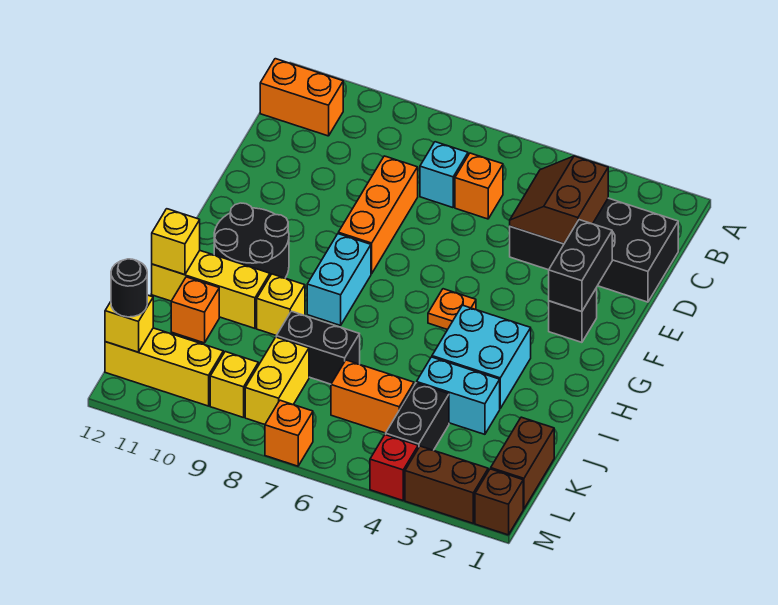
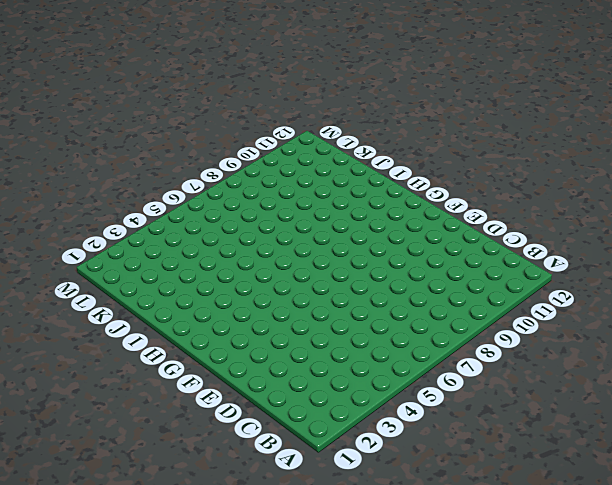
none -> orange brick B11:B12 level 1
none -> black brick C1:D4 level 1
none -> orange brick C6 level 1
none -> cyan brick C7 level 1

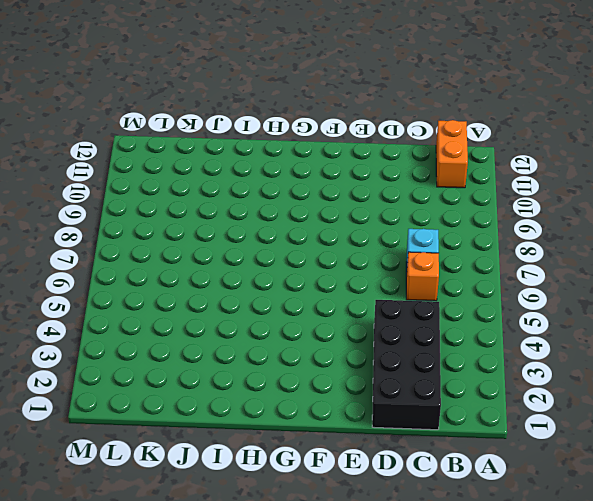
none -> orange brick D8:F8 level 1
none -> black brick F2 level 1
none -> orange plate G5 level 1
none -> cyan brick G8:H8 level 1

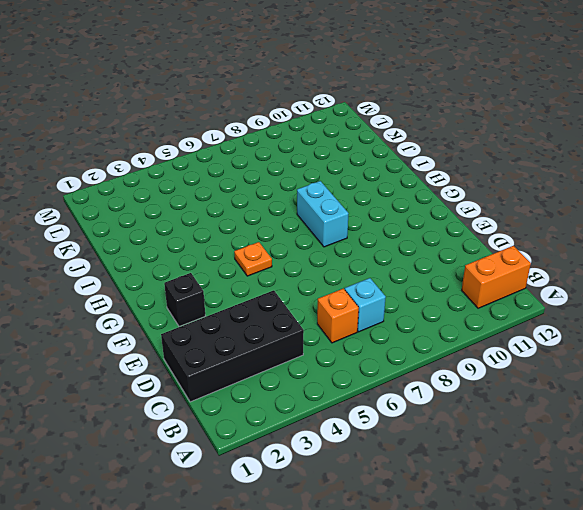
none -> orange brick D8:F8 level 1
none -> black round brick G10:H11 level 1
none -> cyan brick H3:I4 level 1
none -> yellow brick I9 level 1

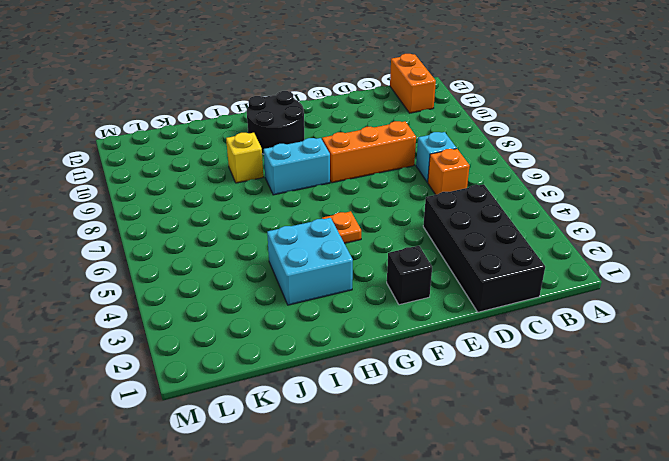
none -> yellow brick I10:I12 level 1
none -> cyan brick J3:J4 level 1
none -> black brick J7:J8 level 1
none -> orange brick J11 level 1

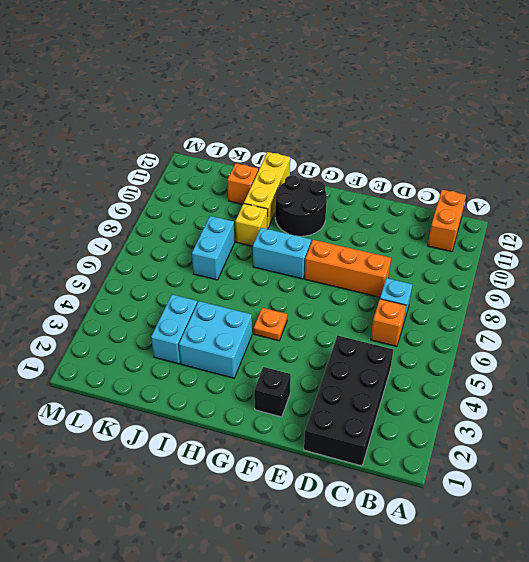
cyan brick J7:J8 level 1 -> black brick J7:J8 level 1
none -> brown brick K1:L1 level 1
none -> black brick K4:L4 level 1
none -> orange brick K5:K6 level 1
none -> yellow brick K8:L8 level 1

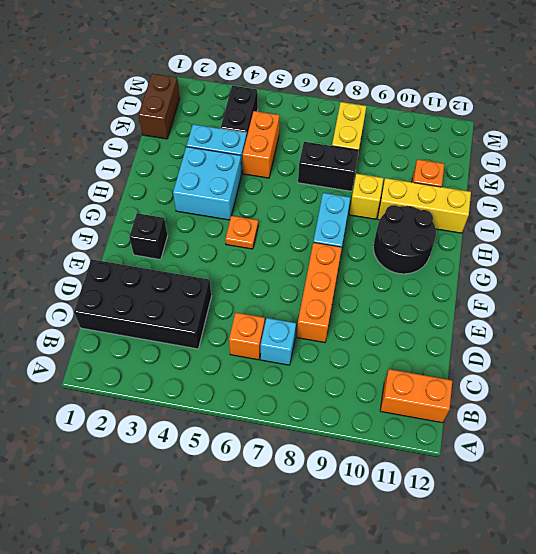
orange brick J5:K5 level 1 -> orange brick K5:K6 level 1
none -> yellow brick L9 level 1
none -> yellow brick L10:L12 level 1
none -> brown brick M1 level 1
none -> brown brick M2:M3 level 1

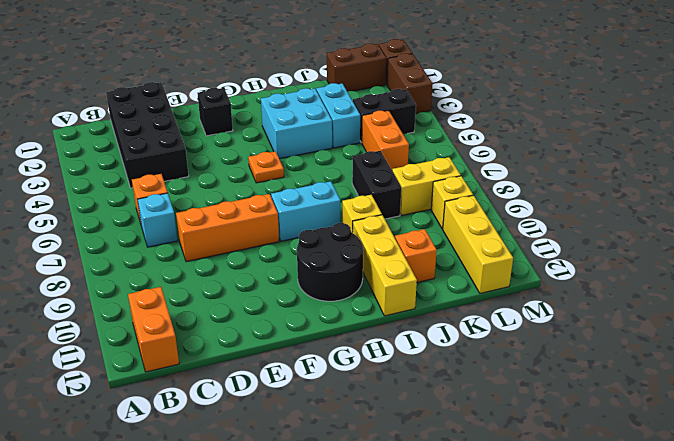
none -> red brick M4 level 1
none -> orange brick M7 level 1
none -> brown slope C3:D4 level 2 top 3
none -> black brick E2:F2 level 2

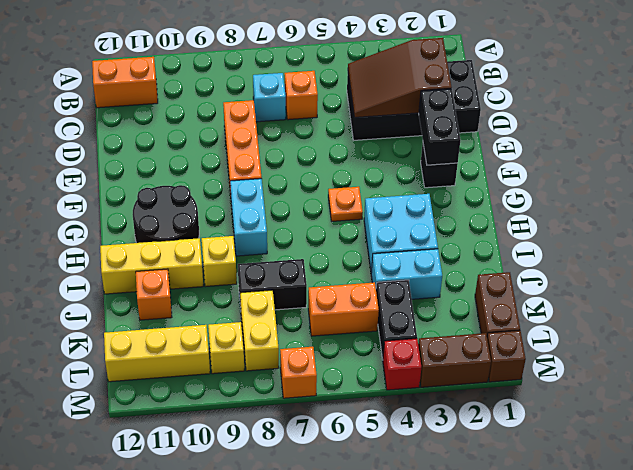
brown slope C2:D4 level 2 top 2 -> brown slope C3:D4 level 2 top 3
none -> yellow brick I12 level 2
none -> yellow brick L12 level 2
none -> black round brick L12 level 3

